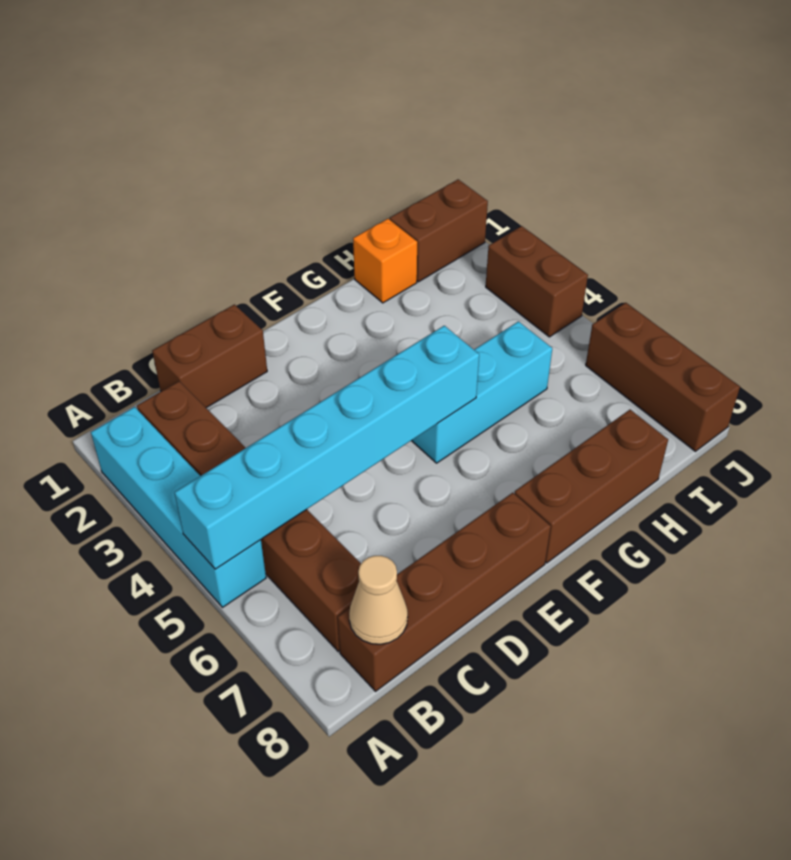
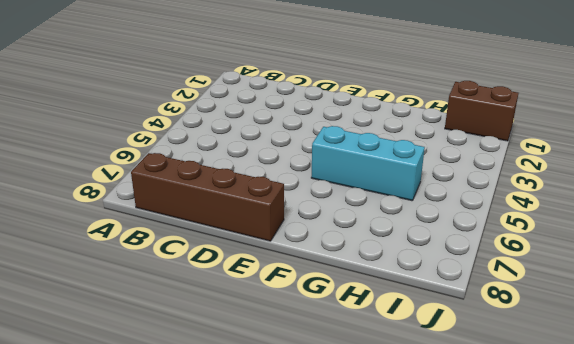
none -> cyan brick A2:A5 level 1
none -> brown brick B2:B7 level 1
none -> brown brick C1:D1 level 1

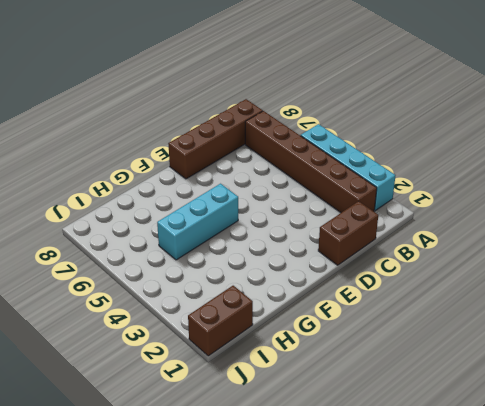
none -> brown brick F8:H8 level 1
none -> orange brick H1 level 1
none -> brown brick J3:J4 level 1

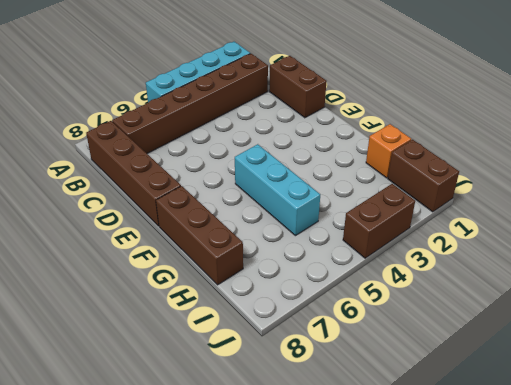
none -> brown brick J6:J8 level 1
none -> cyan brick A5:F5 level 2
none -> tan cone B8 level 2

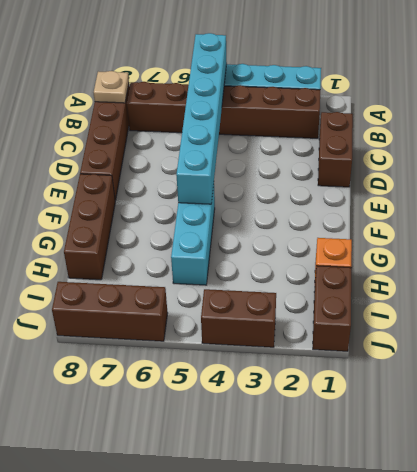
tan plate B8 level 2 -> tan cone B8 level 2

